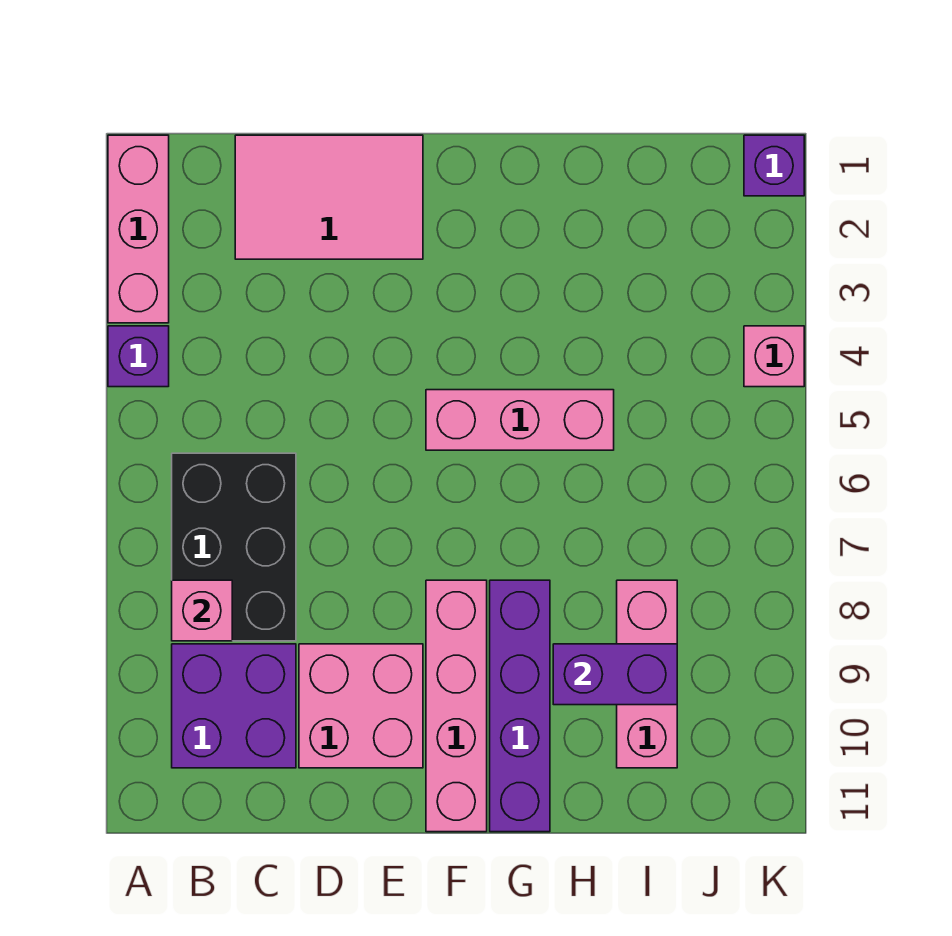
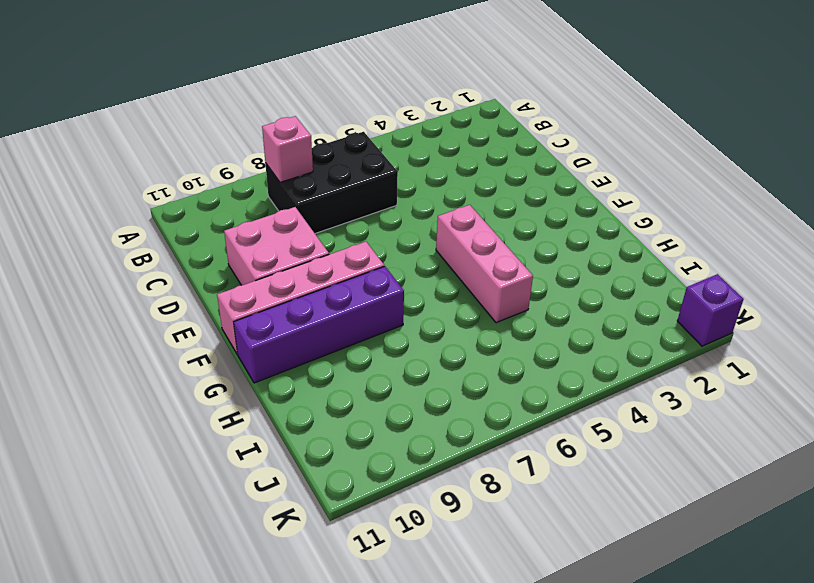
none -> pink brick A1:A3 level 1
none -> purple brick A4 level 1
none -> purple brick B9:C10 level 1

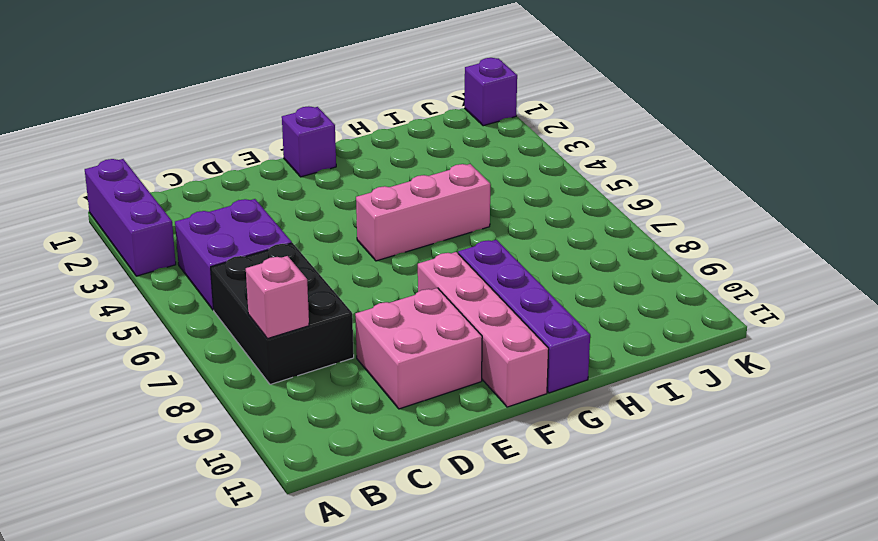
purple brick A1:A3 level 1 -> pink brick A1:A3 level 1
purple brick B4:C5 level 1 -> purple brick B9:C10 level 1
purple brick F1 level 1 -> purple brick A4 level 1
none -> pink tile C1:E2 level 1
none -> pink brick I8:I10 level 1
none -> pink brick K4 level 1

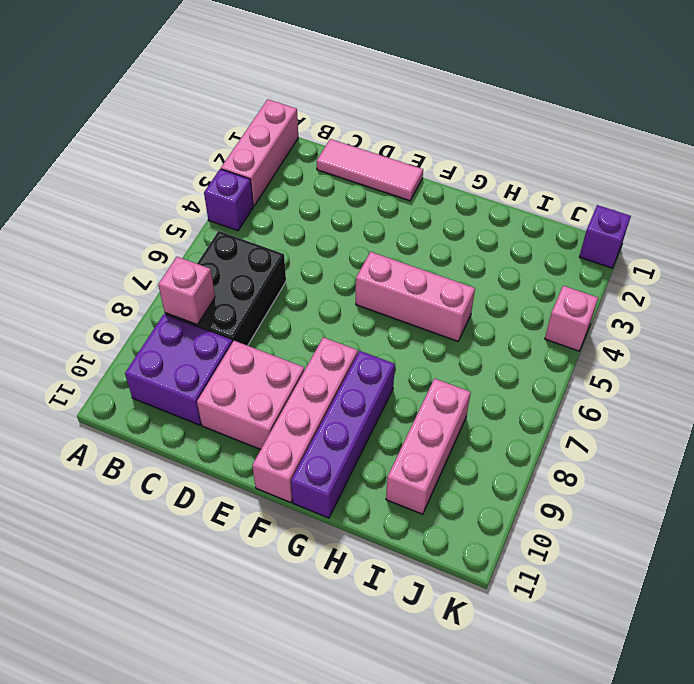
pink tile C1:E1 level 1 -> pink tile C1:E2 level 1
none -> purple brick H9:I9 level 2

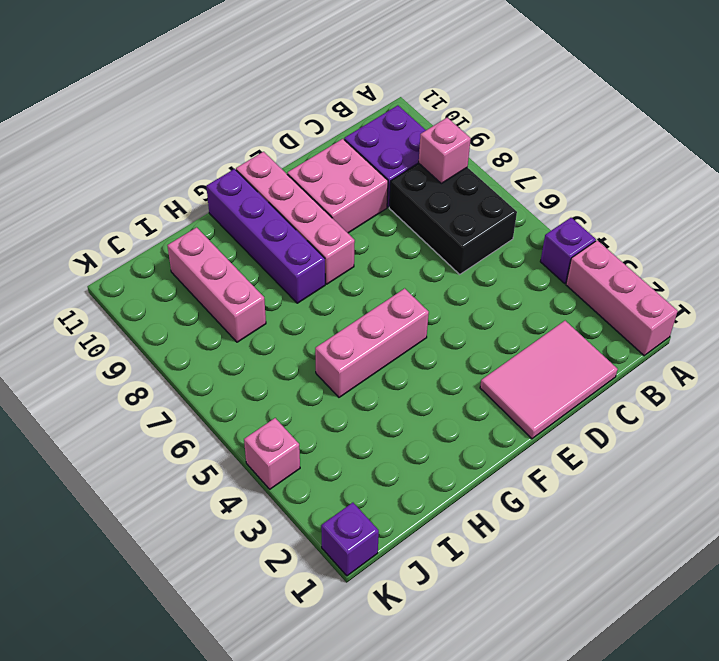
none -> purple brick H9:I9 level 2

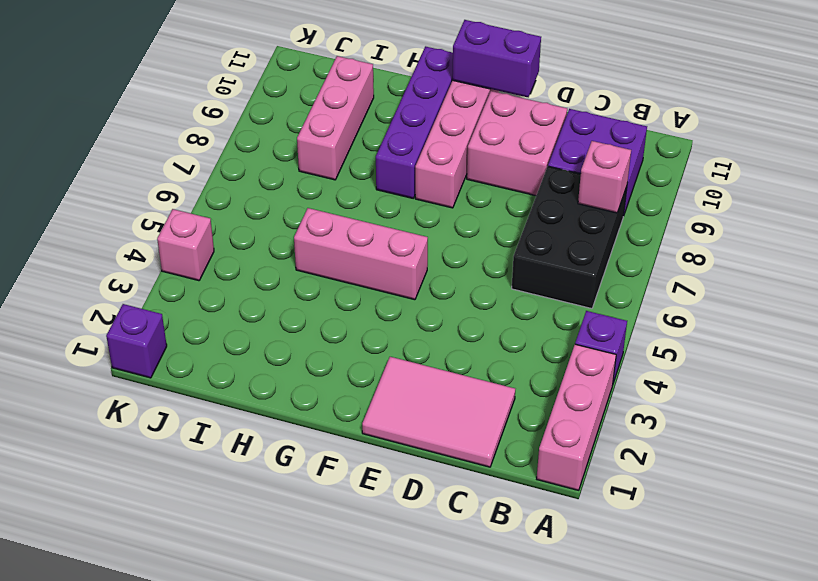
purple brick E11:F11 level 2 -> purple brick H9:I9 level 2

